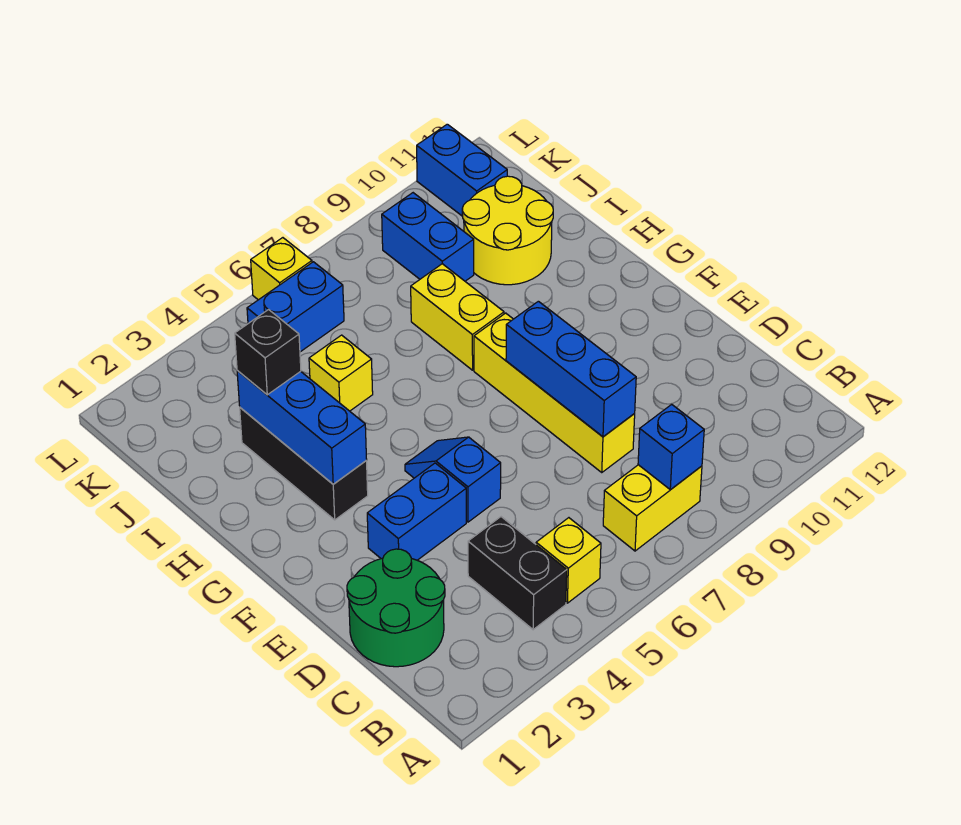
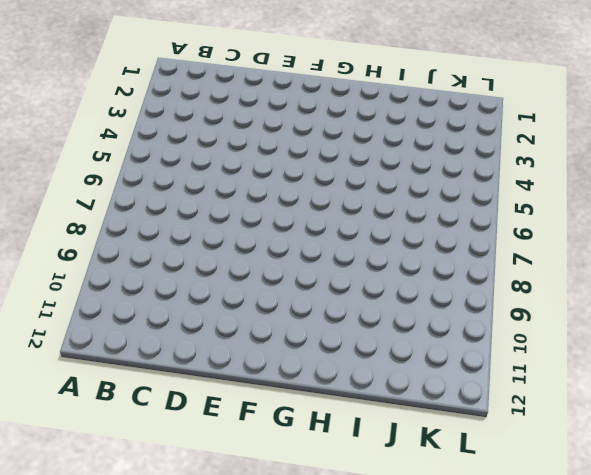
none -> black brick B4:C4 level 1
none -> yellow brick B5 level 1
none -> yellow brick B7:B8 level 1

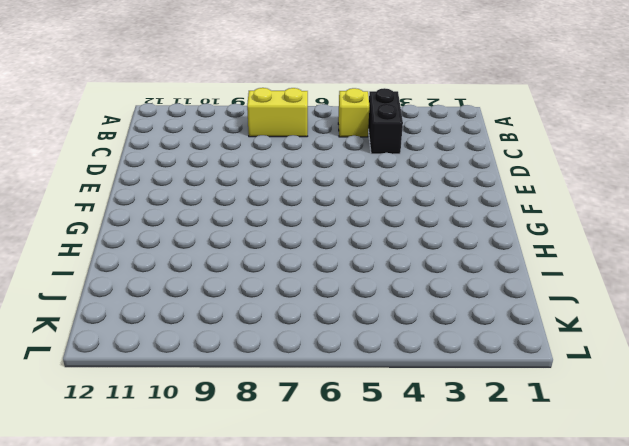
none -> green round brick C1:D2 level 1
none -> yellow brick D8:G8 level 1
none -> blue brick E3:E4 level 1

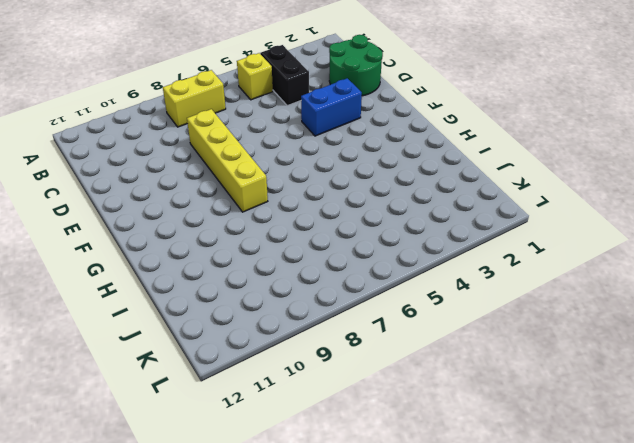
none -> blue slope E5:F5 level 1 top E
none -> black brick G3:I3 level 1
none -> yellow brick H8:I8 level 1

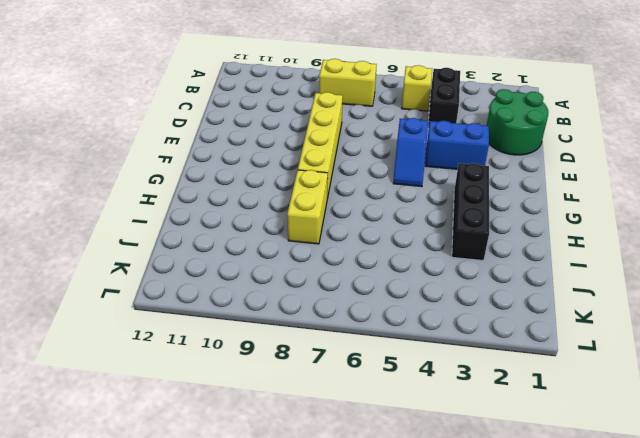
none -> yellow brick I5 level 1
none -> yellow round brick I10:J11 level 1
none -> blue brick J9:K9 level 1

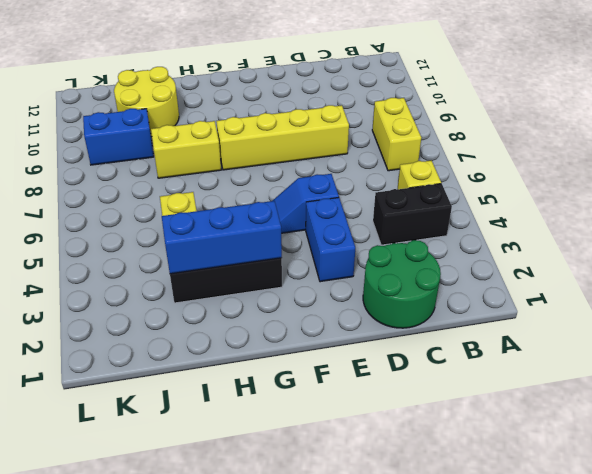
none -> blue brick K5:K6 level 1
none -> blue brick K11:L11 level 1
none -> yellow brick L6 level 1

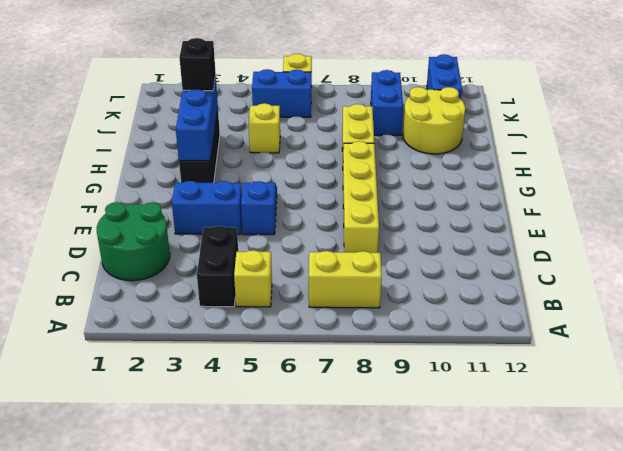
none -> blue brick B8 level 2
none -> blue brick D8:F8 level 2

